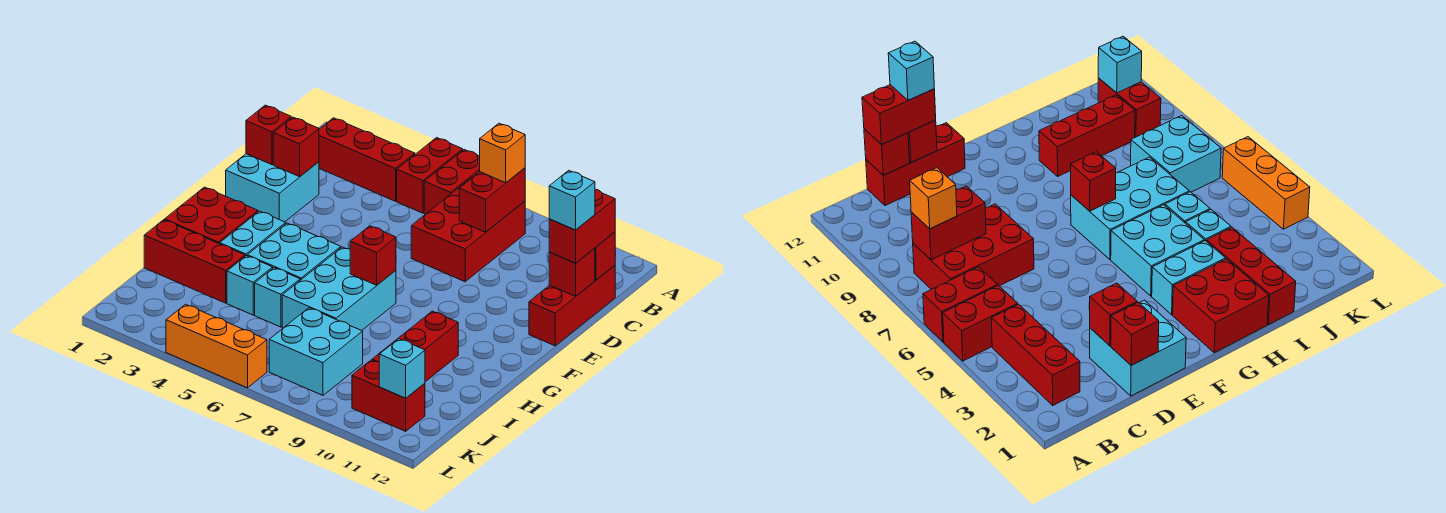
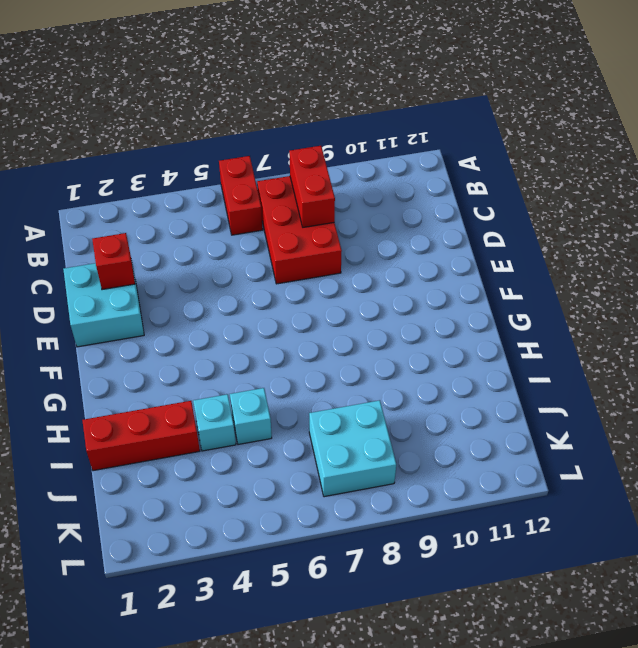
none -> red brick A5:B5 level 1
none -> red brick B2:B4 level 1
none -> red brick C12:E12 level 1

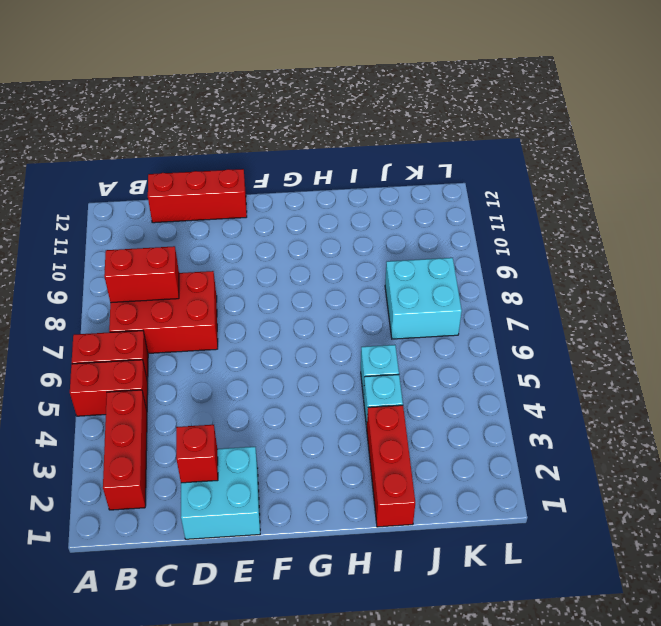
none -> red brick G1:H2 level 1
none -> cyan brick G3:H3 level 1
none -> cyan brick G4:H5 level 1

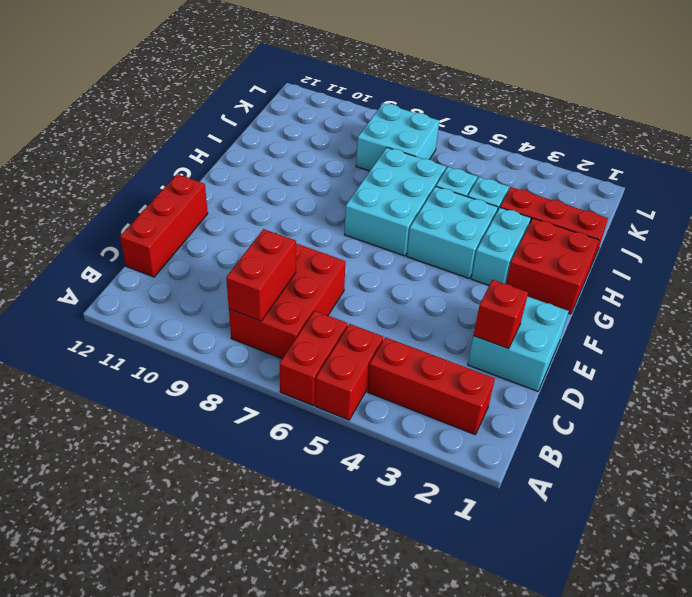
none -> red brick H10:J10 level 1
none -> red brick K10:K11 level 1
none -> orange brick L4:L6 level 1

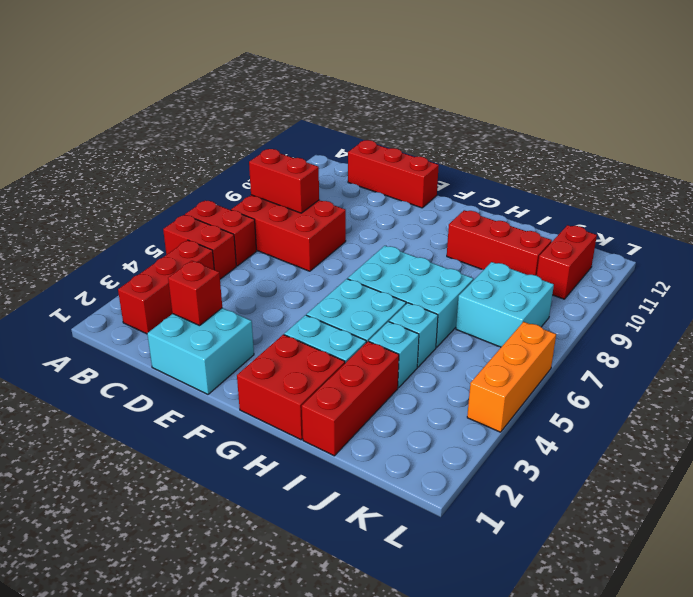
none -> red brick C12 level 2
none -> red brick D1 level 2
none -> red brick D12 level 2

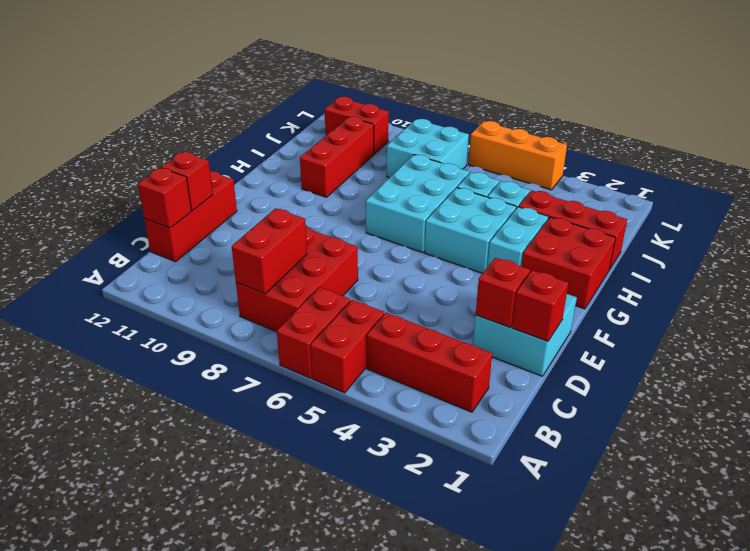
none -> red brick G7 level 2
none -> cyan brick K11 level 2
none -> orange brick B8 level 3

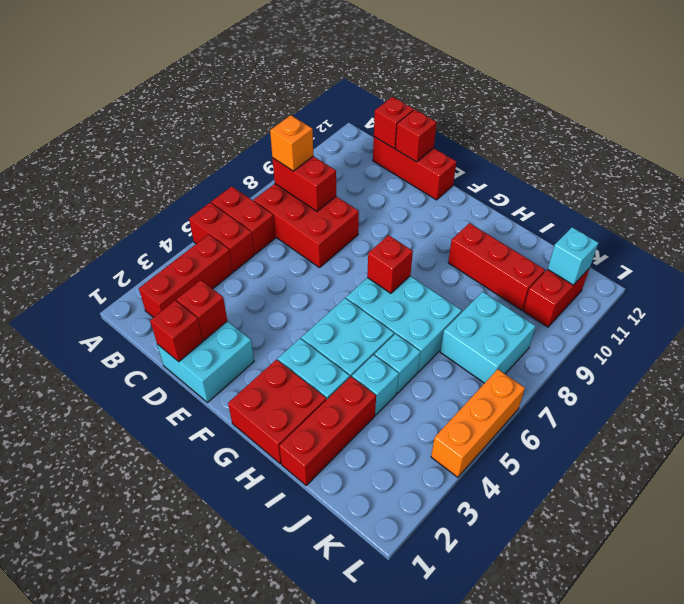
none -> red brick C12:D12 level 3
none -> cyan brick D12 level 4

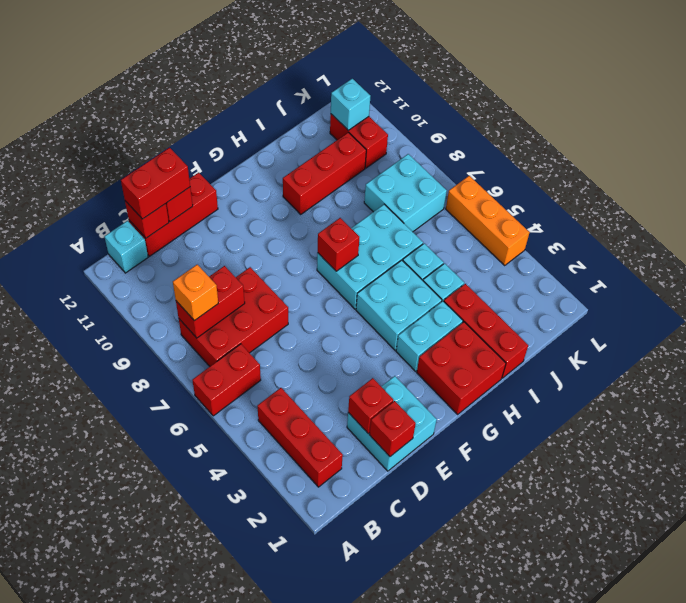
cyan brick B12 level 1 -> cyan brick D12 level 4
none -> red brick A5:B5 level 1

